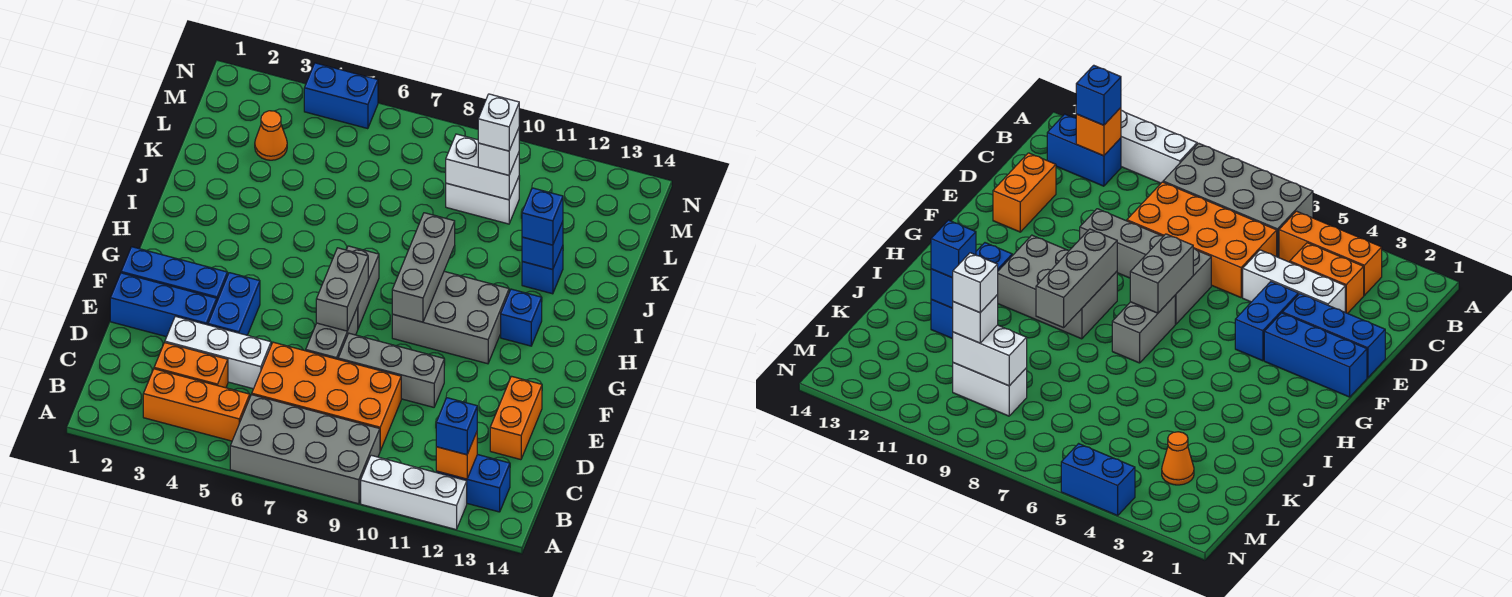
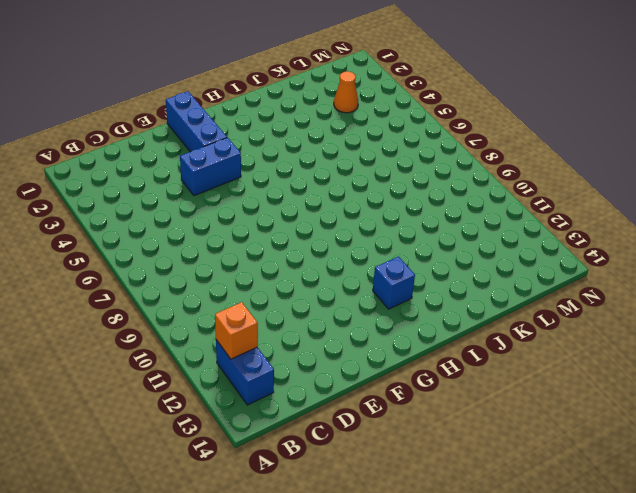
none -> grey brick A6:B9 level 1
none -> white brick A10:A12 level 1
none -> orange brick B3:B5 level 1

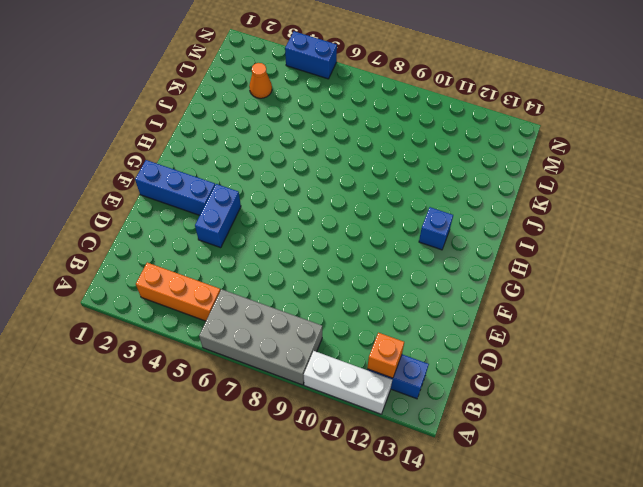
none -> orange brick C3:C4 level 1
none -> orange brick C6:D9 level 1
none -> white brick D3:D5 level 1

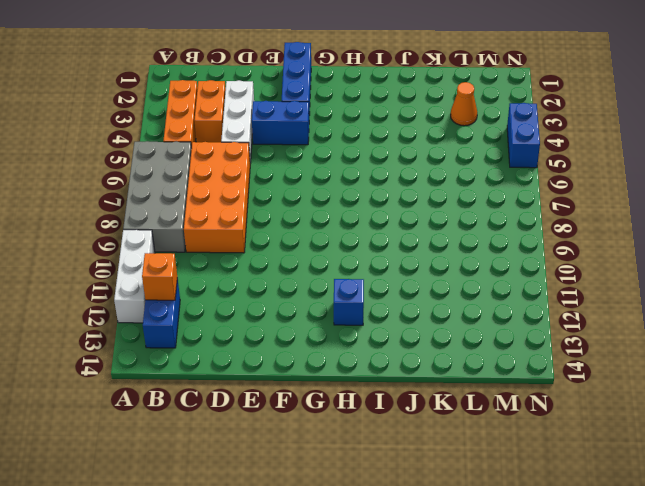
none -> orange brick D13:E13 level 1
none -> blue brick E1:E3 level 1
none -> grey brick E7:F7 level 1

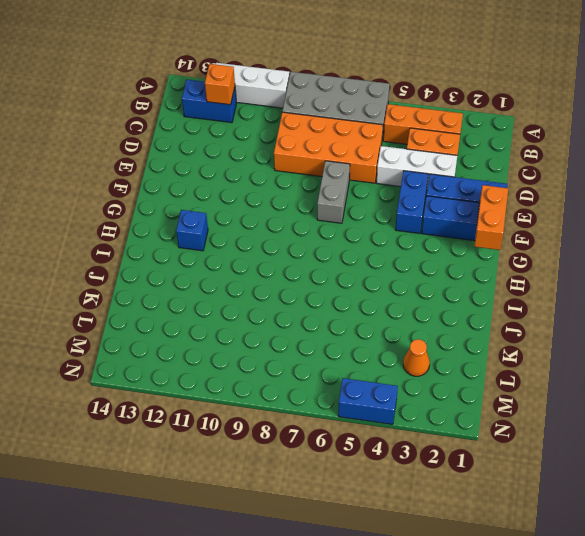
orange brick F1:G1 level 2 -> orange brick D13:E13 level 1
none -> grey brick E8:E10 level 1
none -> grey brick G7:H7 level 1
none -> grey brick G9:H11 level 1

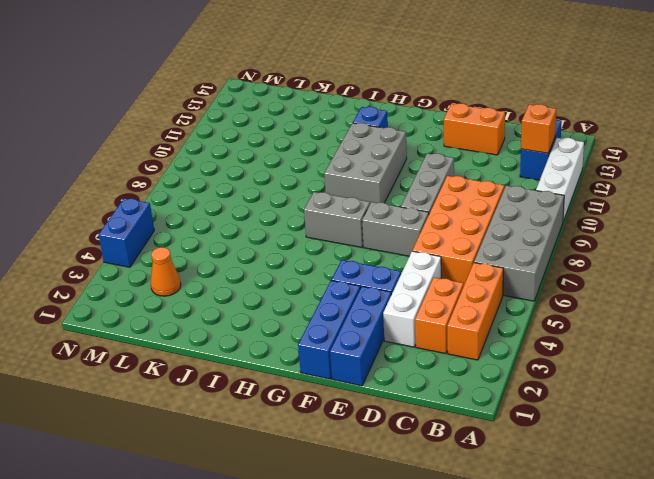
none -> blue brick J12 level 1
none -> white brick L9:L10 level 1
none -> grey brick F7:G7 level 2

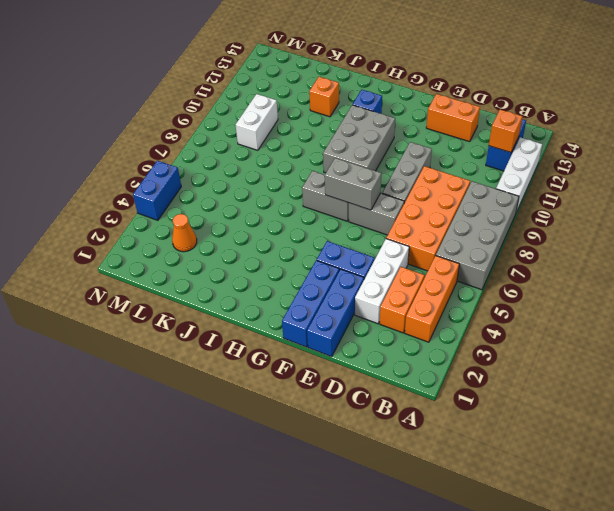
orange brick J12 level 1 -> blue brick J12 level 1
none -> grey brick G9:I9 level 2
none -> blue brick J12 level 2
none -> white brick L9:L10 level 2

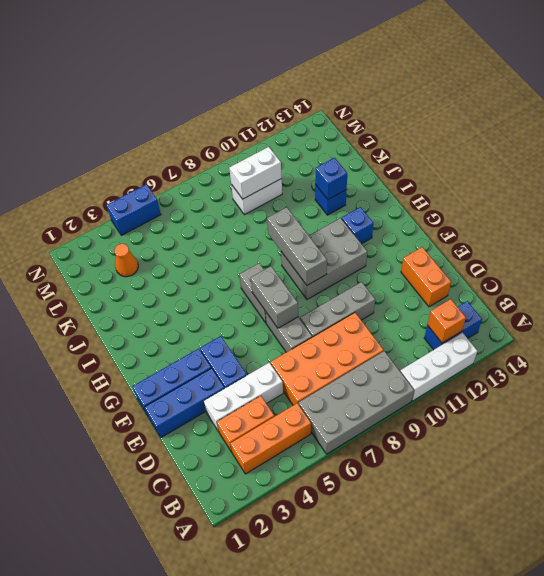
none -> blue brick B12 level 3
none -> blue brick J12 level 3
none -> white brick L10 level 3

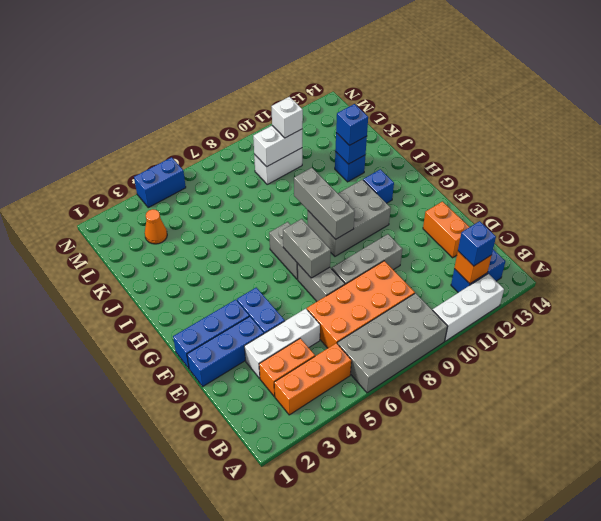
none -> white brick L10 level 4

